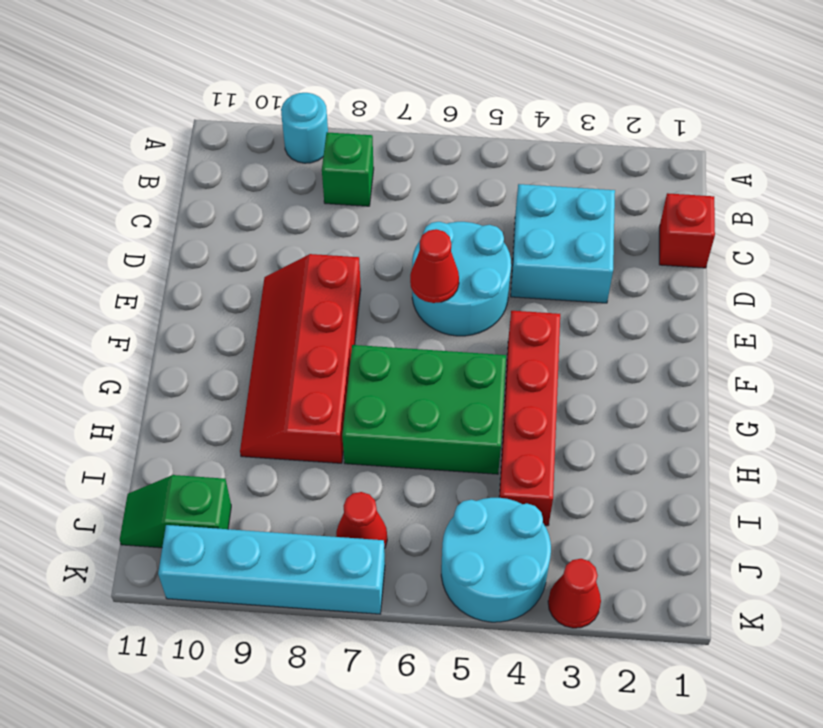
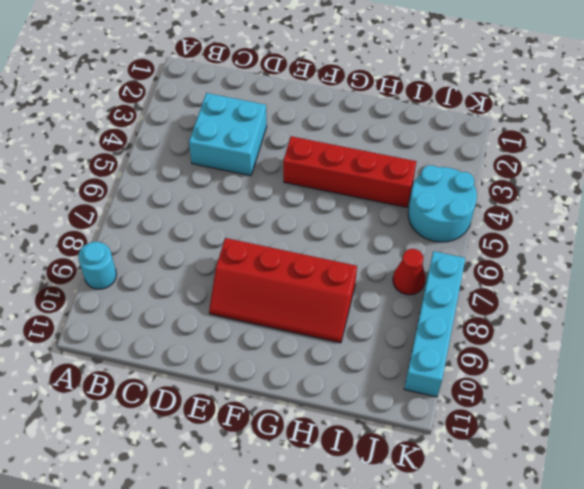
none -> green brick B8 level 1
none -> red brick C1 level 1
none -> cyan round brick D5:E6 level 1

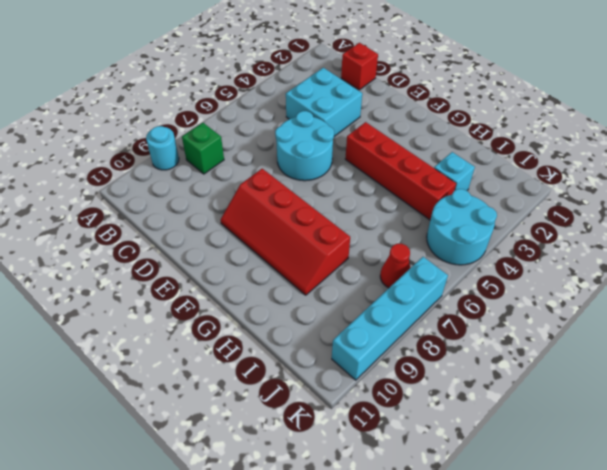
cyan brick I3 level 1 -> none
none -> green brick G5:H7 level 1
none -> green slope J10:J11 level 1 top 10
none -> red cone K3 level 1

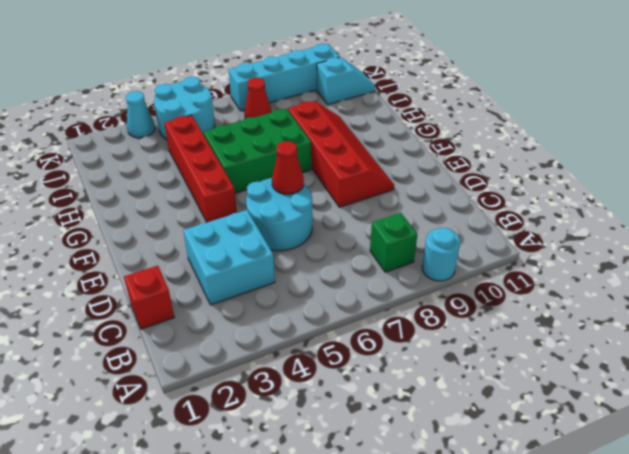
cyan slope J10:J11 level 1 top 10 -> green slope J10:J11 level 1 top 10
cyan cone K3 level 1 -> red cone K3 level 1

